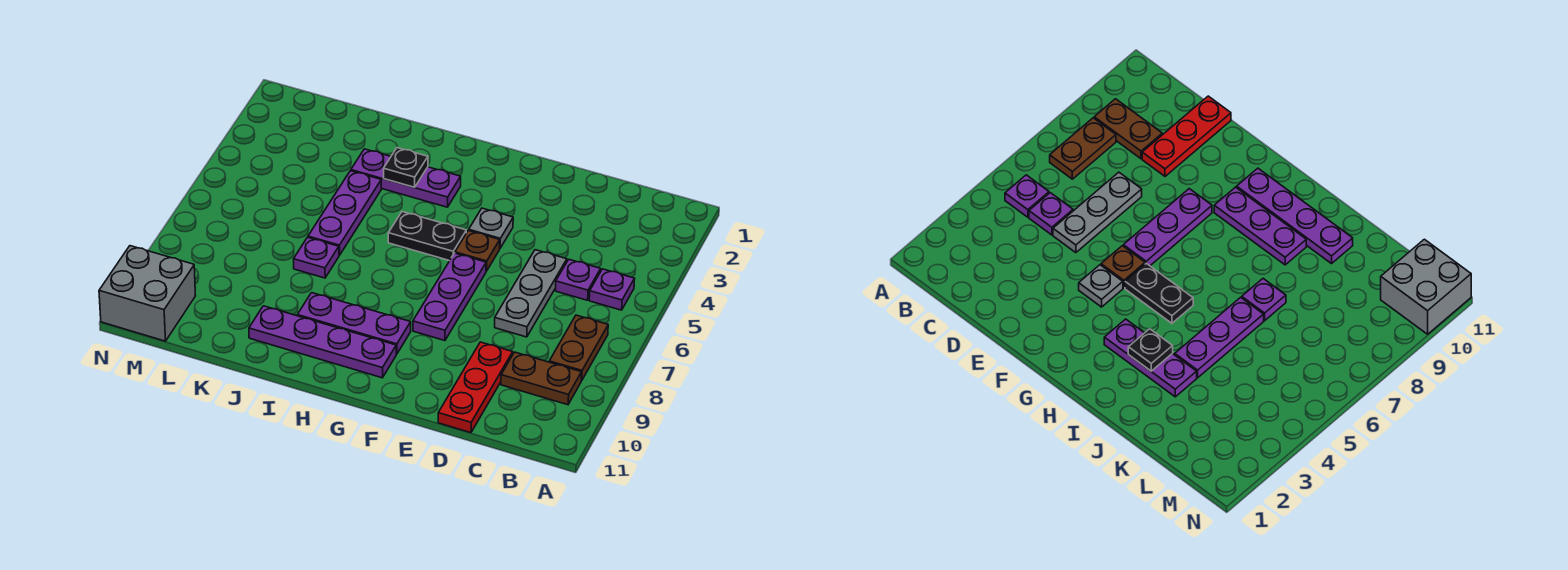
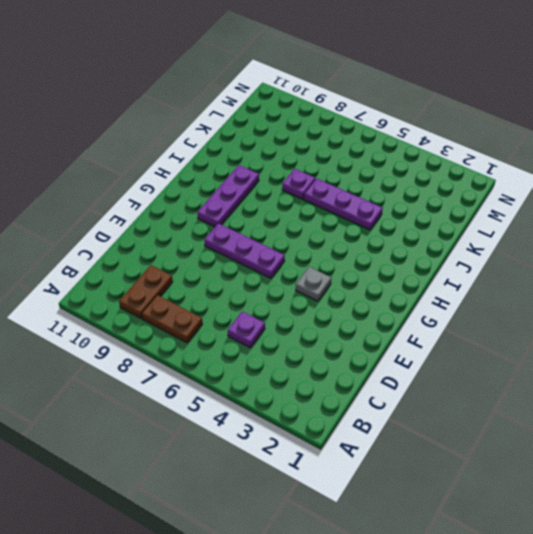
none -> purple plate B5 level 1
none -> grey plate D5:D7 level 1
none -> red plate D9:D11 level 1

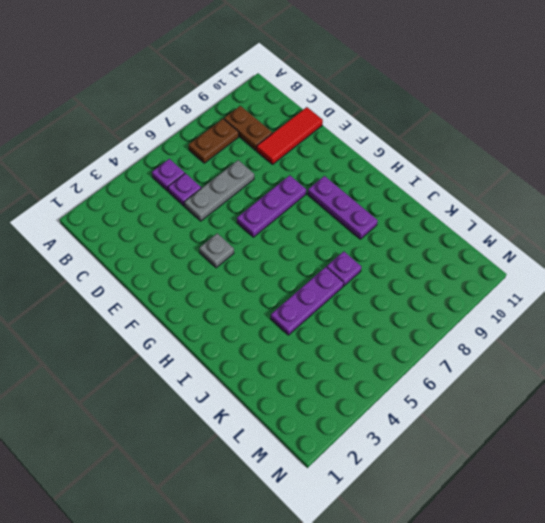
red tile D9:D11 level 1 -> red plate D9:D11 level 1
none -> brown plate F5 level 1
none -> black plate G5:H5 level 1
none -> purple plate G10:J10 level 1

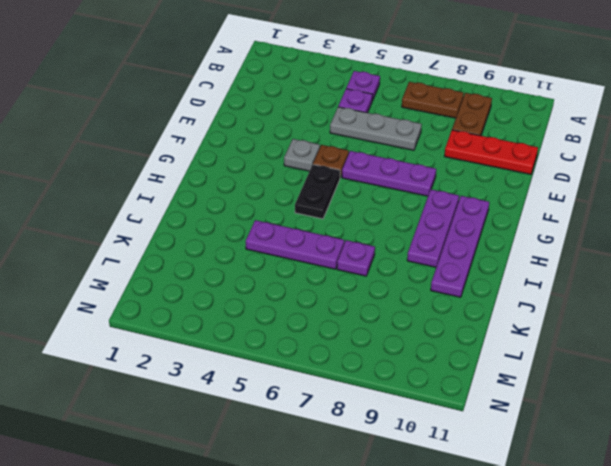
none -> purple plate H3:J3 level 1
none -> grey brick M10:N11 level 1
none -> black plate I3 level 2

